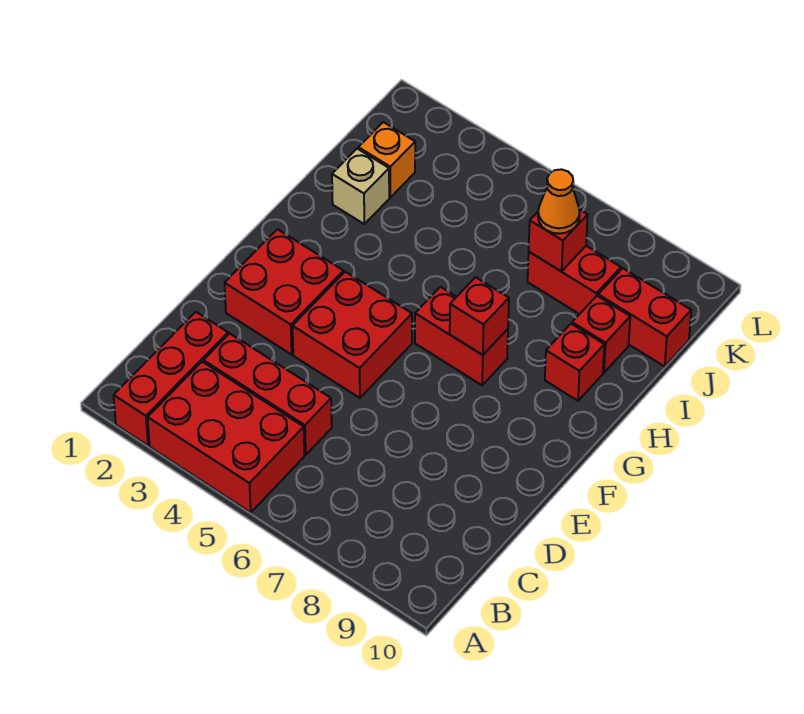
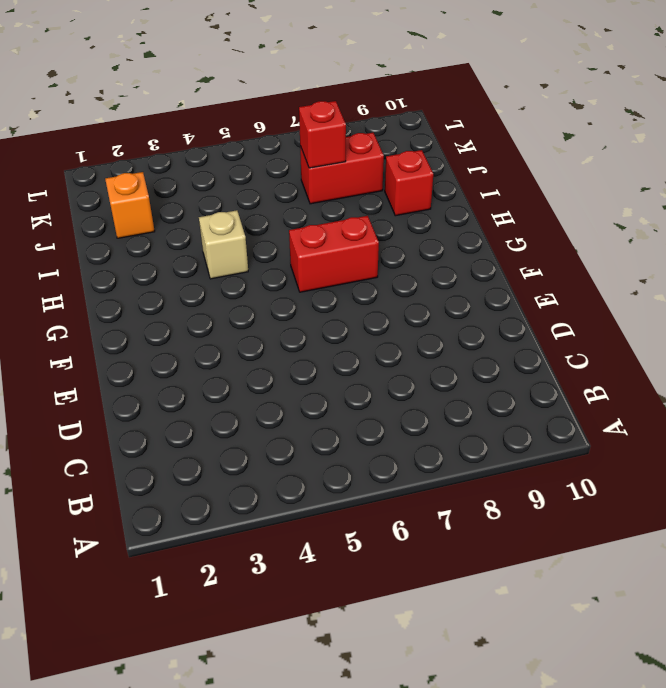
tan brick H4 level 1 -> tan brick I2 level 1
none -> red brick A2:C2 level 1
none -> red brick A3:B5 level 1
none -> red brick C3:C5 level 1

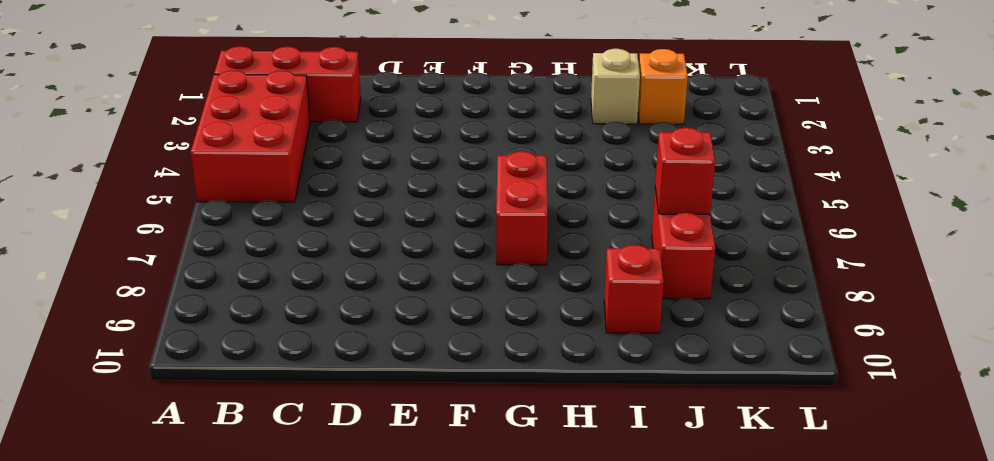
none -> red brick C3:C5 level 1
none -> red brick E2:F3 level 1
none -> red brick E4:F5 level 1

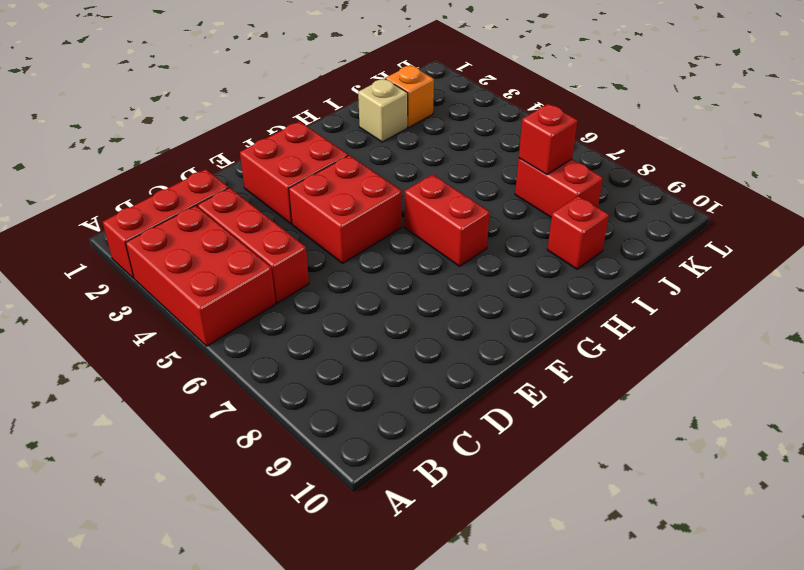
none -> red brick H9 level 1
none -> red brick J9:J10 level 1
none -> red brick G7 level 2

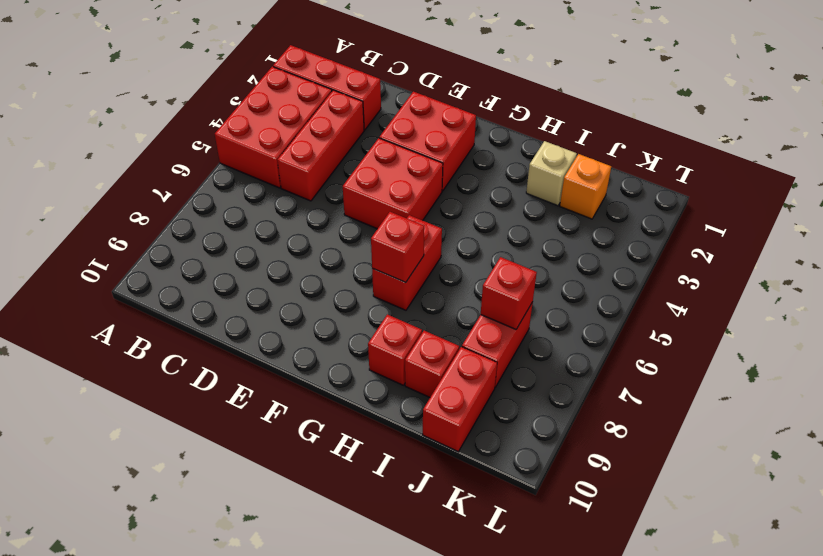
none -> orange cone J7 level 3

